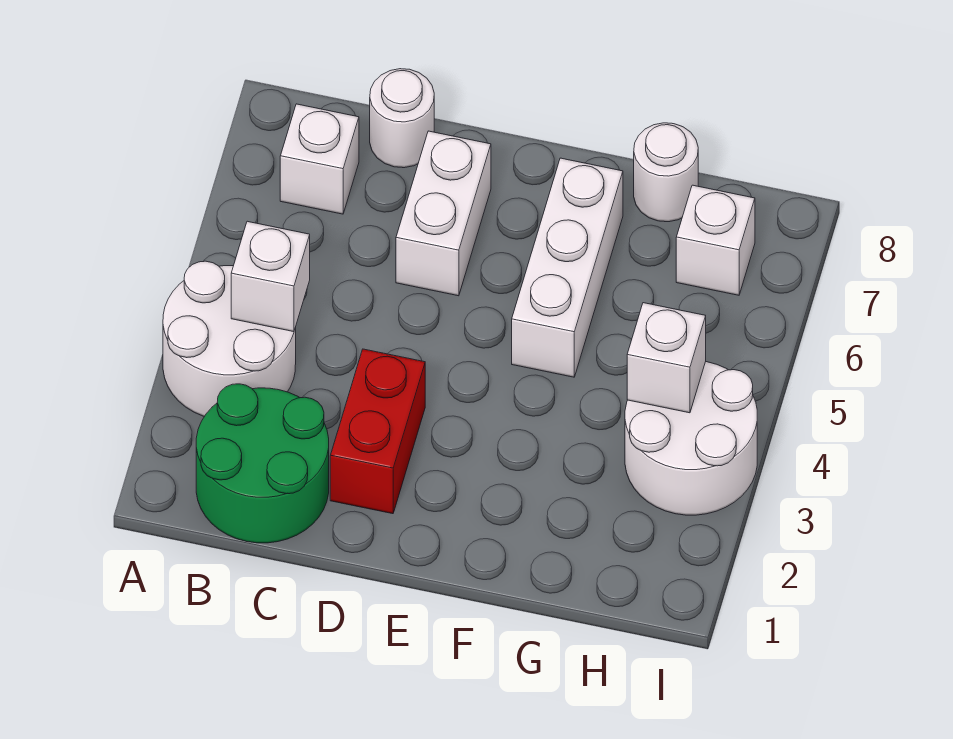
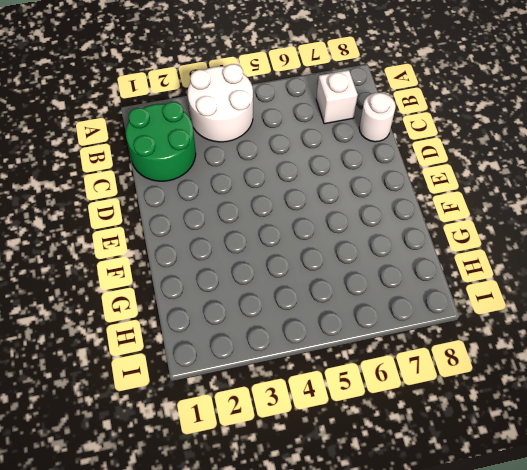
none -> red brick D2:D3 level 1
none -> white brick D6:D7 level 1
none -> white brick F5:F7 level 1

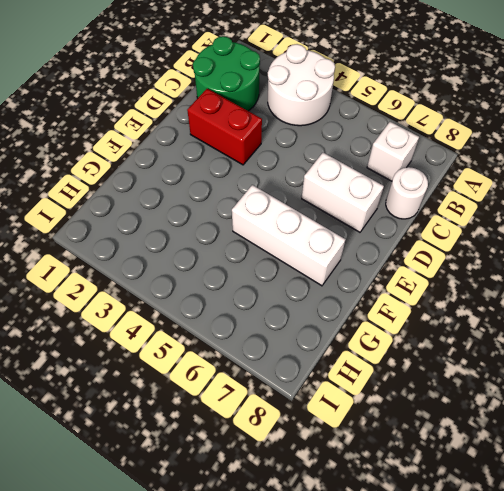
none -> white round brick G8 level 1
none -> white round brick H3:I4 level 1
none -> white brick H7 level 1

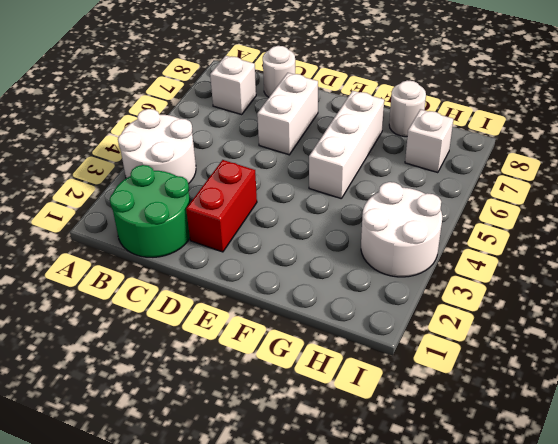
none -> white brick B4 level 2
none -> white brick H4 level 2

